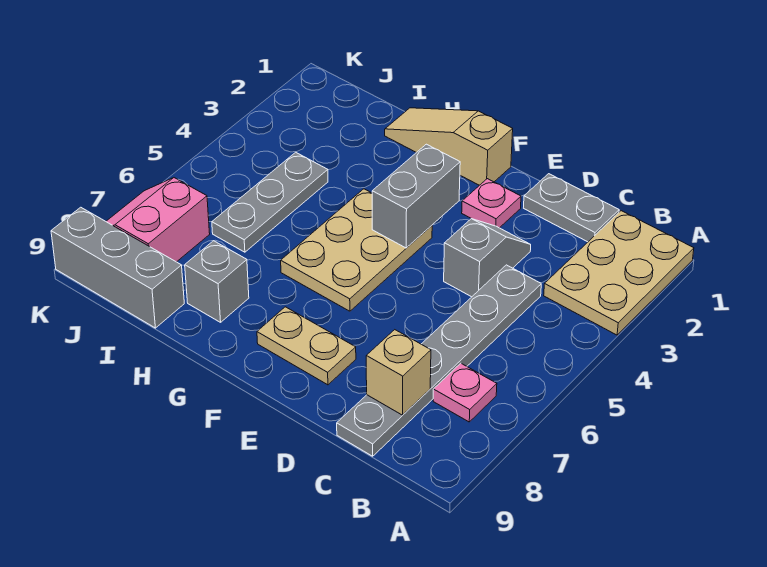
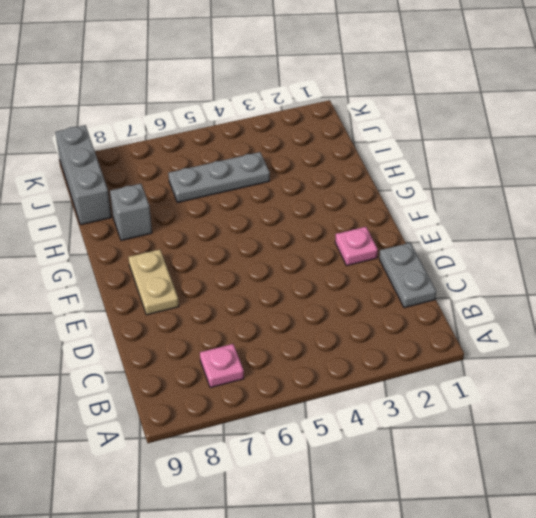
none -> tan plate A1:B3 level 1
none -> grey plate C4:C9 level 1
none -> grey slope D3:D4 level 1 top 4

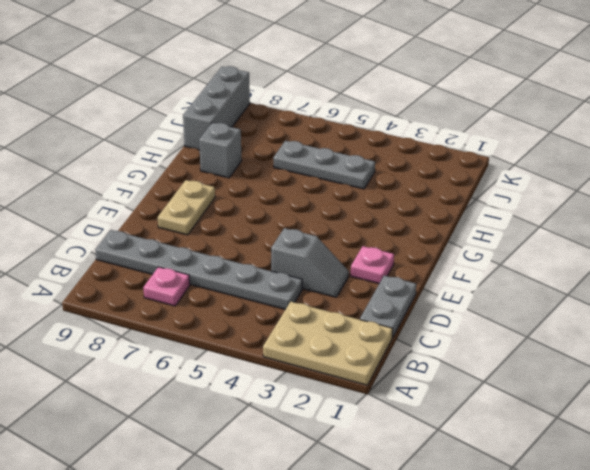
none -> tan slope F1:H1 level 1 top F
none -> tan plate F4:G6 level 1
none -> pink slope J7:K8 level 1 top J

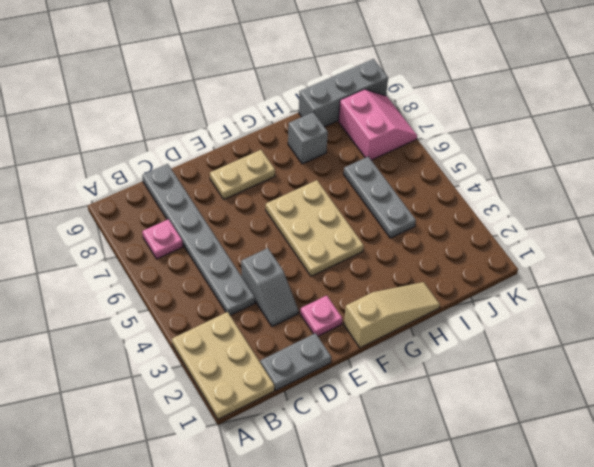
none -> tan brick C8 level 2
none -> grey brick F3:F4 level 2

